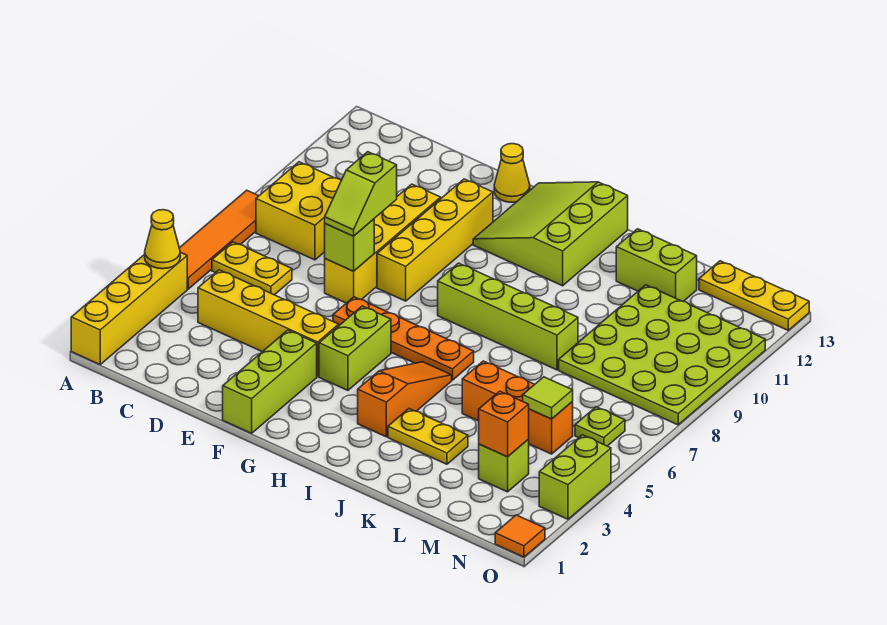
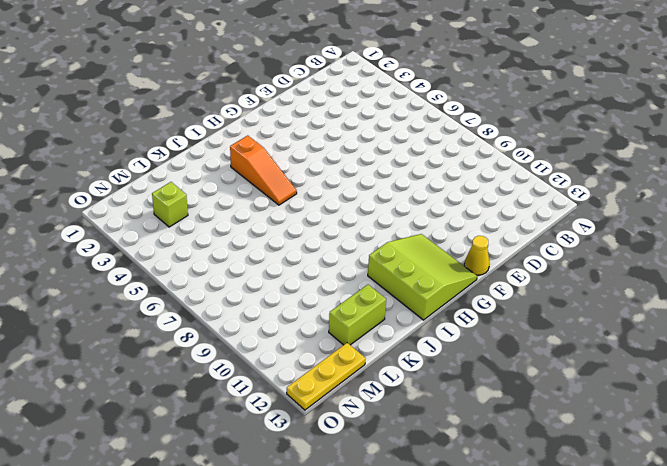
none -> yellow brick A1:A4 level 1
none -> orange tile A5:A8 level 1
none -> yellow plate B6:C6 level 1

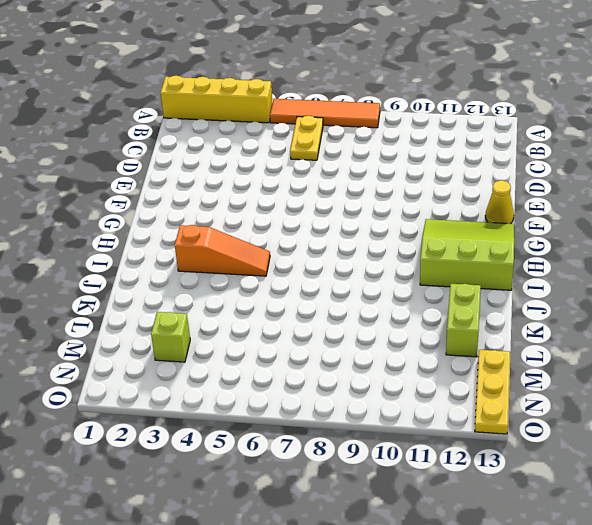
none -> yellow brick B8:C9 level 1
none -> yellow brick C4:F4 level 1
none -> yellow brick E7:E10 level 1

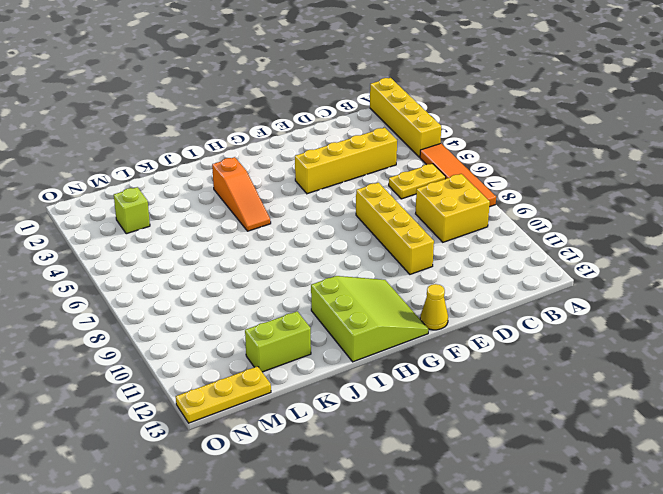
none -> lime brick F1:F3 level 1
none -> orange plate F6:I6 level 1
none -> yellow brick F8:F11 level 1

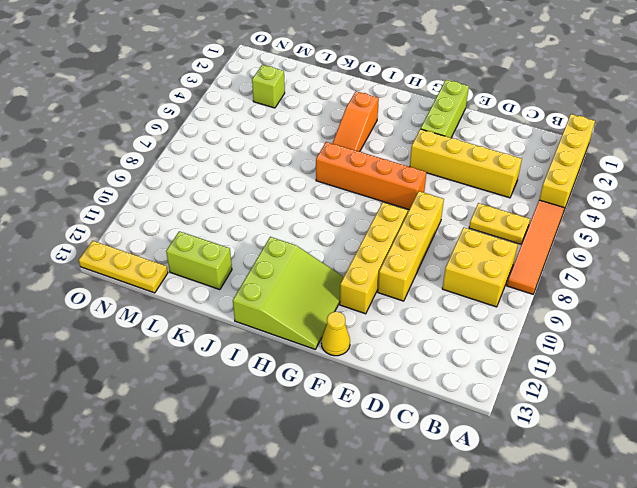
orange brick F6:I6 level 1 -> orange plate F6:I6 level 1
none -> lime brick G4:G5 level 1
none -> lime brick H8:K8 level 1
none -> yellow plate J3:K3 level 1

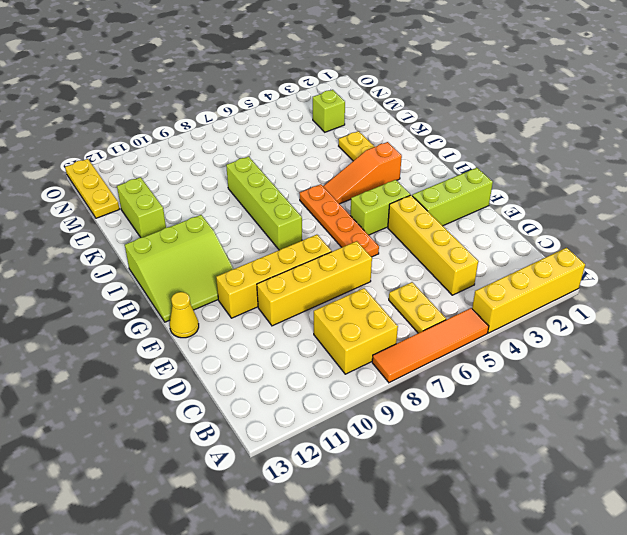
none -> orange brick K5:M5 level 1
none -> lime plate L8:O11 level 1
none -> lime plate N6 level 1

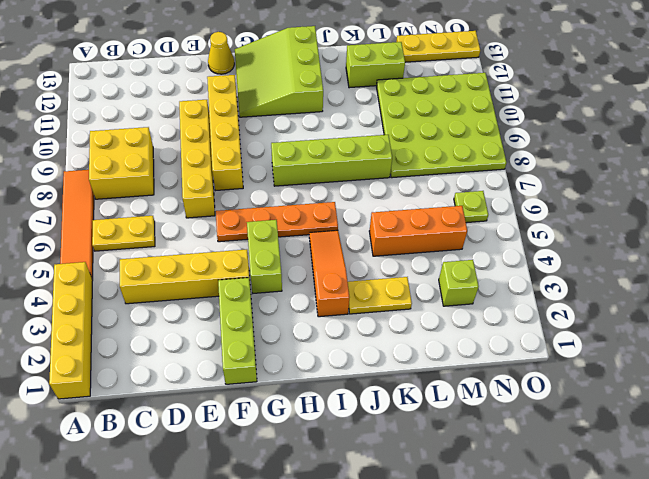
none -> orange tile O1 level 1
none -> lime brick O3:O4 level 1
none -> yellow cone A4 level 2

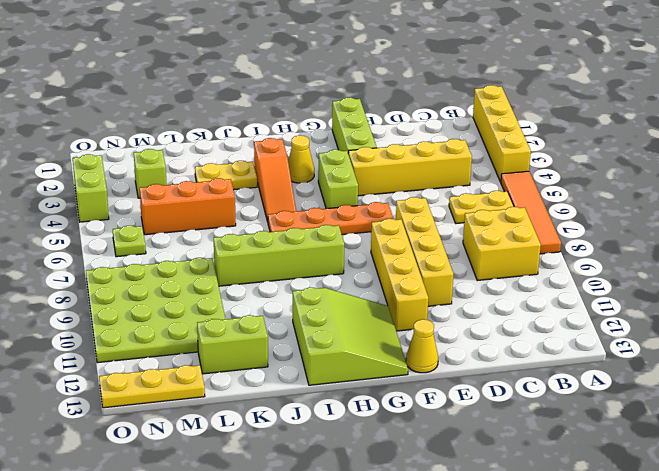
yellow cone H3 level 1 -> yellow cone A4 level 2
none -> orange tile O1 level 1
none -> lime brick E7 level 2
none -> orange brick M3 level 2

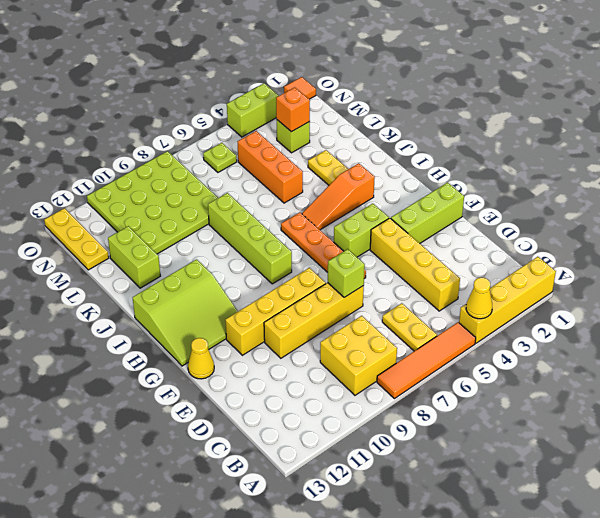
none -> lime tile M5 level 2
none -> lime slope E7:E8 level 3 top 8

